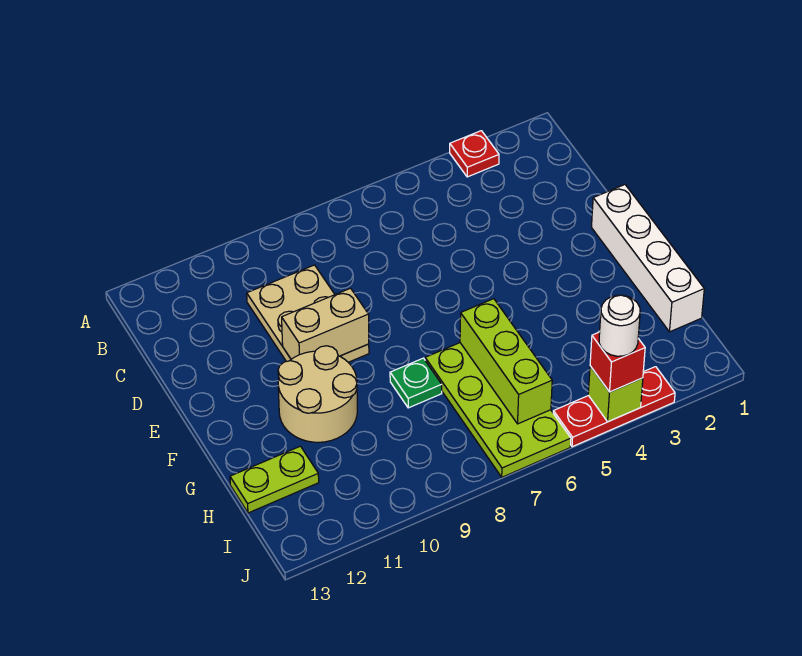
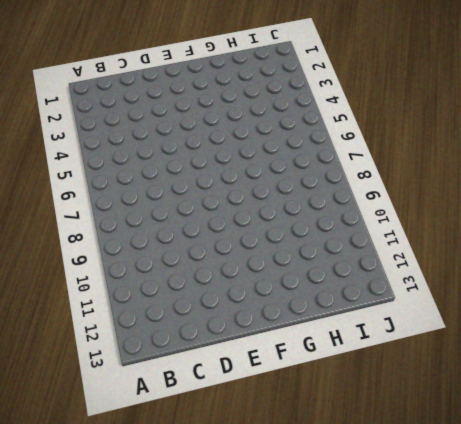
none -> red plate A3 level 1
none -> tan plate C9:E10 level 1
none -> white brick E1:H1 level 1

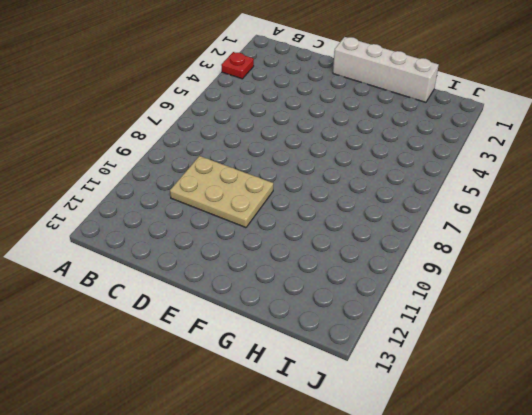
none -> tan round brick F10:G11 level 1
none -> lime plate G6:J7 level 1
none -> green plate G8 level 1

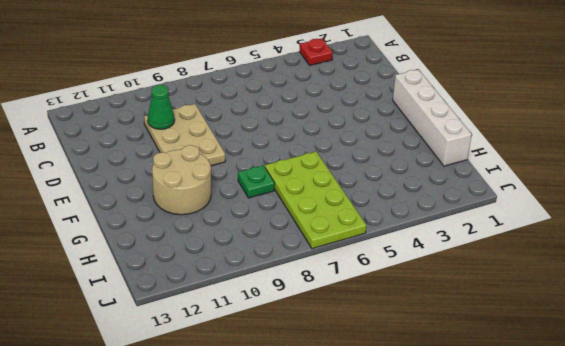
green cone C10 level 2 -> none
none -> lime plate H12:H13 level 1
none -> red plate J3:J5 level 1
none -> tan brick E9:E10 level 2

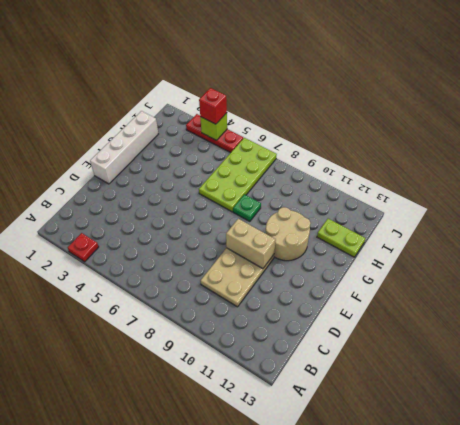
none -> lime brick G6:I6 level 2
none -> white round brick J4 level 4

